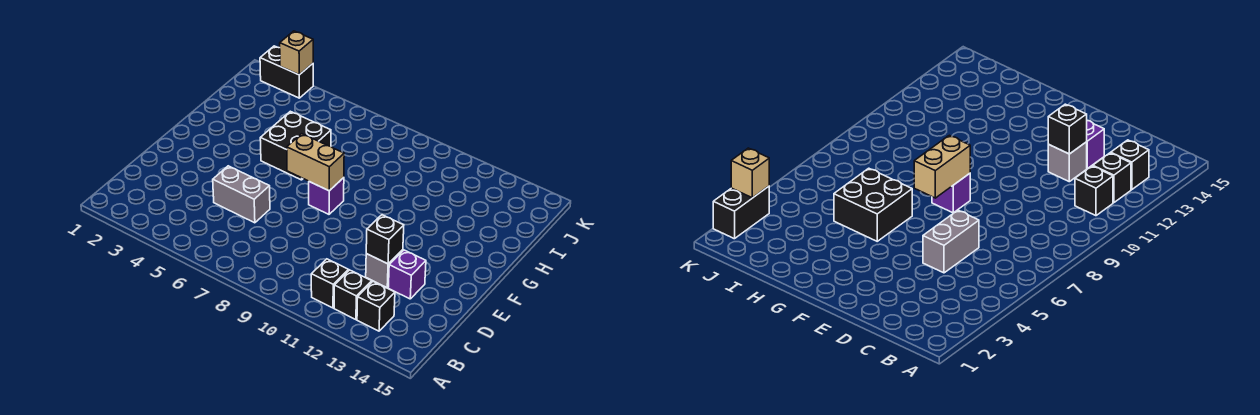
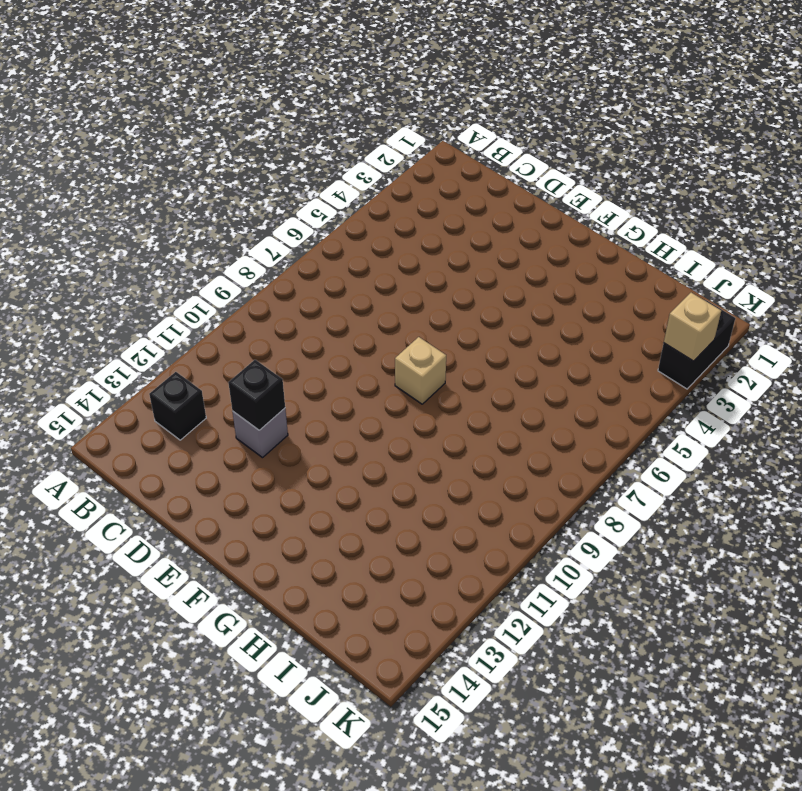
tan brick F8 level 1 -> purple brick F8 level 1
none -> black brick B11 level 1
none -> black brick B12 level 1
none -> grey brick D5:D6 level 1

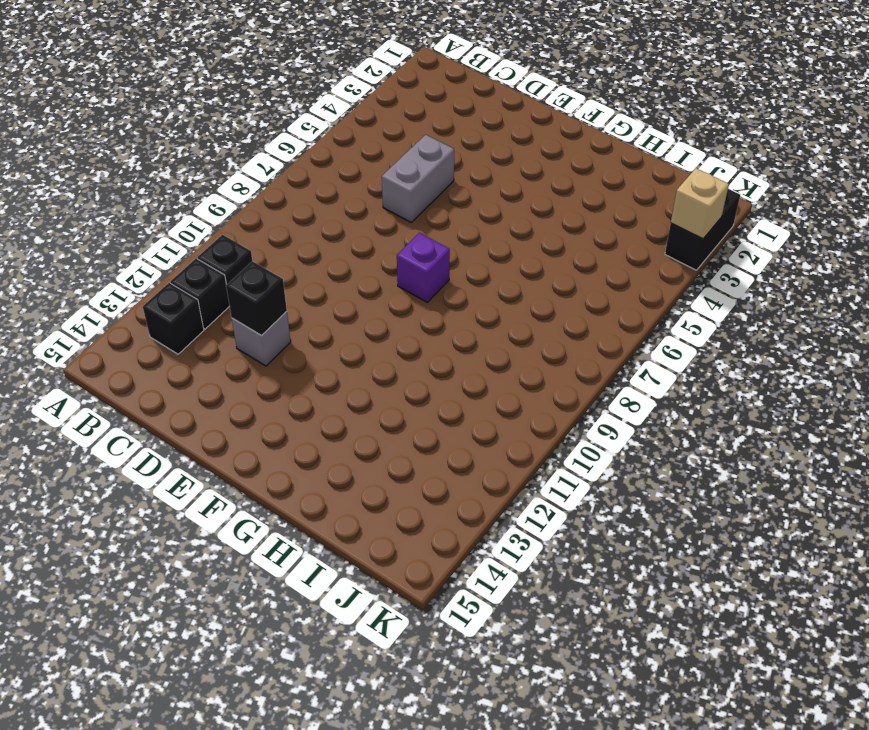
none -> purple brick D13 level 1
none -> black brick G5:H6 level 1
none -> tan brick F7:F8 level 2

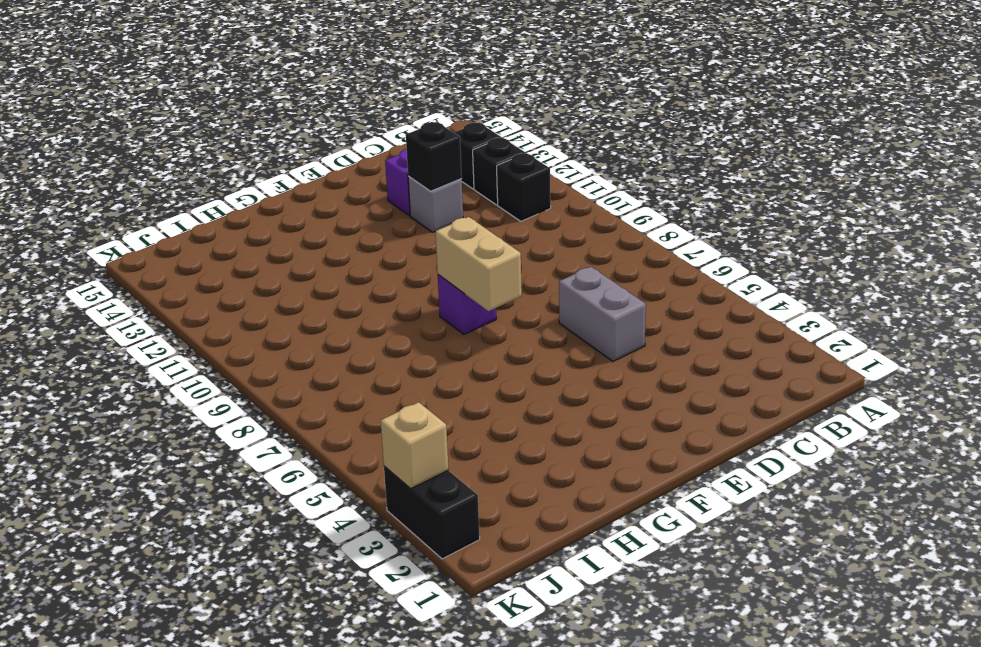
none -> black brick G5:H6 level 1

